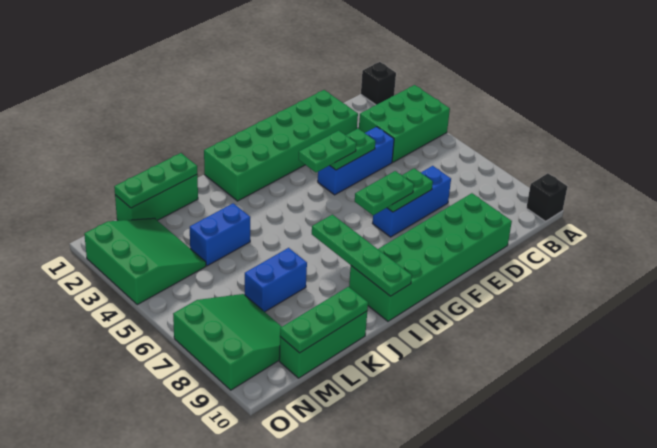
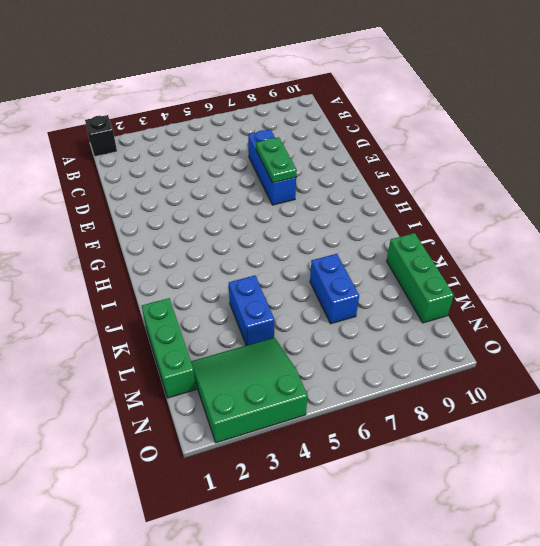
none -> green brick A3:C4 level 1
none -> black brick A10 level 1
none -> green brick D1:I2 level 1

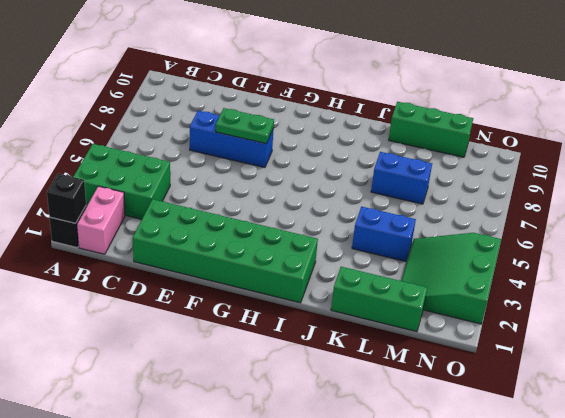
black brick A1 level 2 -> black brick A10 level 1
pink brick B1:B2 level 1 -> none
none -> blue brick D4:F4 level 1
none -> green brick D9:I10 level 1
none -> green slope M7:O9 level 1 top O

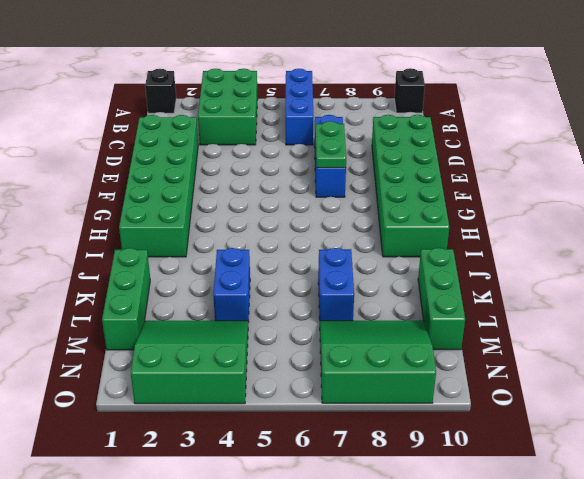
blue brick A6:C6 level 1 -> blue brick D4:F4 level 1
none -> green plate E4:F4 level 2
none -> green plate I7:I10 level 2
none -> green plate K1:M1 level 2

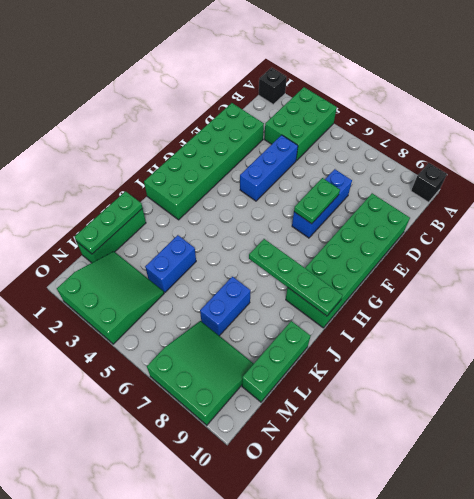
none -> green plate E4:F4 level 2
none -> green plate K10:M10 level 2
none -> green plate F4:G4 level 3

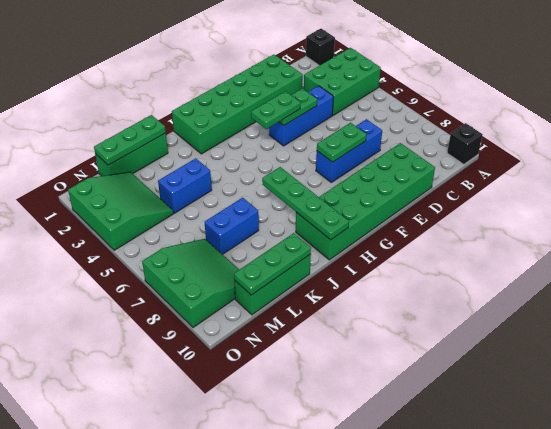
none -> green plate F7:G7 level 3

